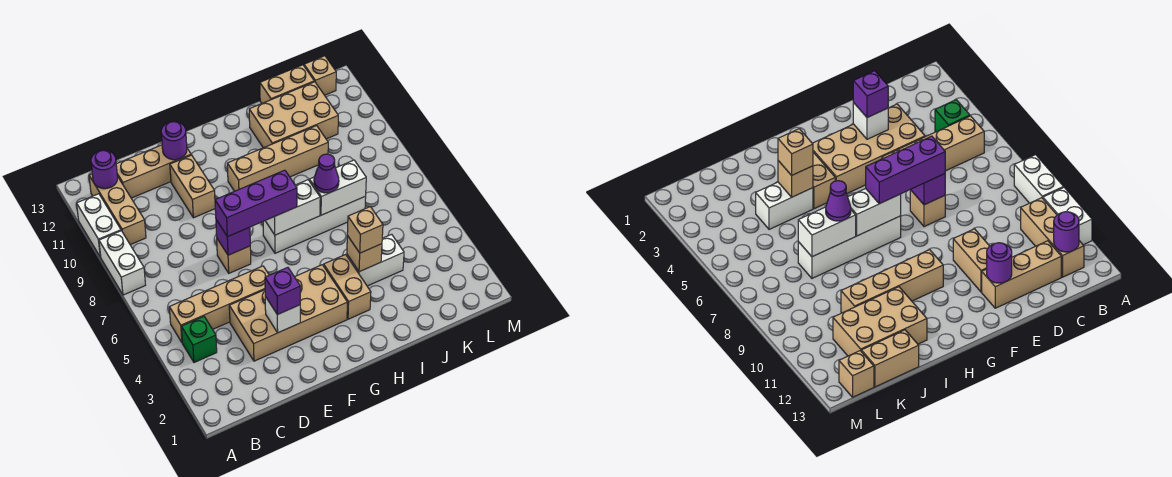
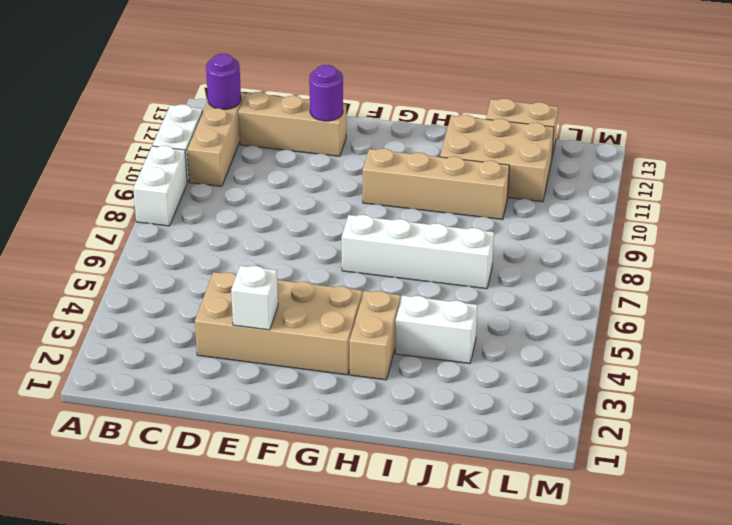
none -> green brick B4 level 1
none -> tan brick B5:E5 level 1
none -> tan brick E7 level 1

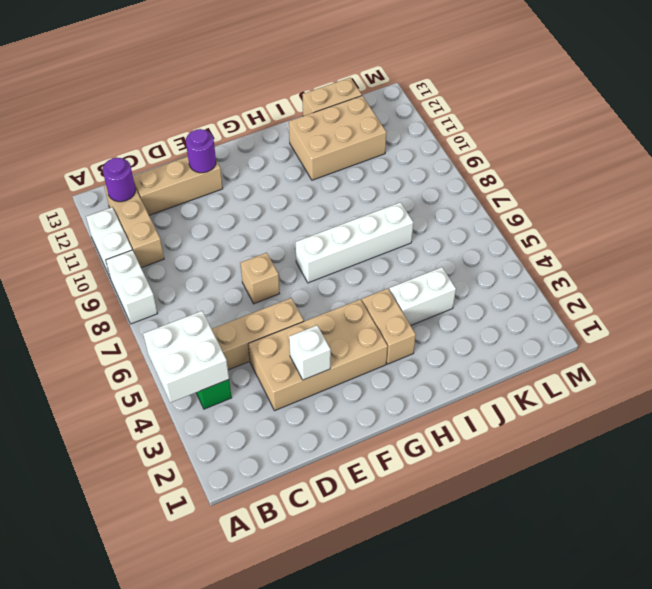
white brick A4:B5 level 2 -> none
none -> tan brick E10:E11 level 1
none -> tan brick G10:J10 level 1
none -> tan brick L13 level 1

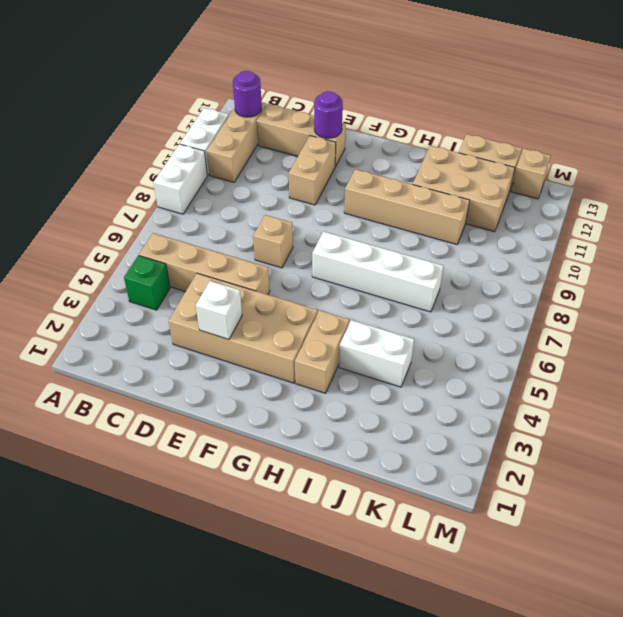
none -> purple brick E7 level 2
none -> white brick G7:H7 level 2
none -> tan brick I4 level 2

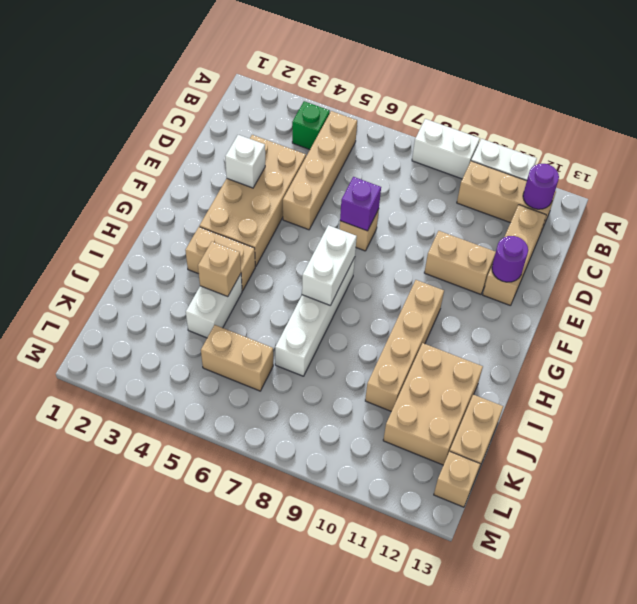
tan brick K5:K6 level 1 -> none
none -> white brick I7:J7 level 2
none -> purple brick E3 level 3
none -> purple brick E7:G7 level 3

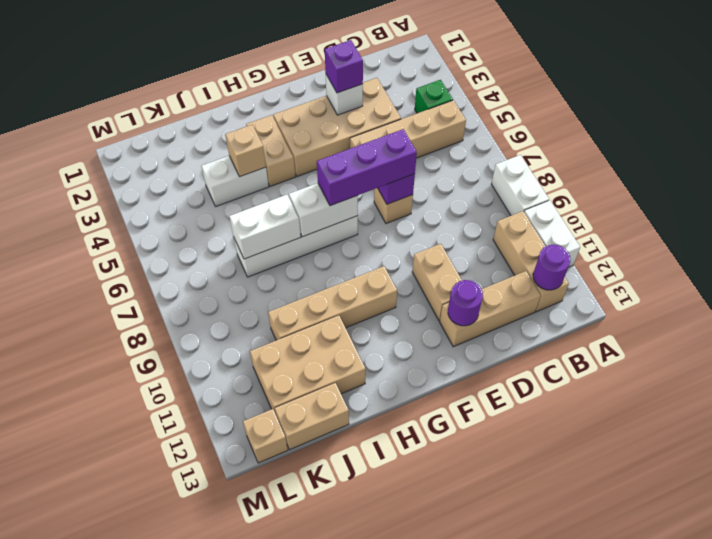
none -> tan brick I4 level 3
none -> purple cone I7 level 3

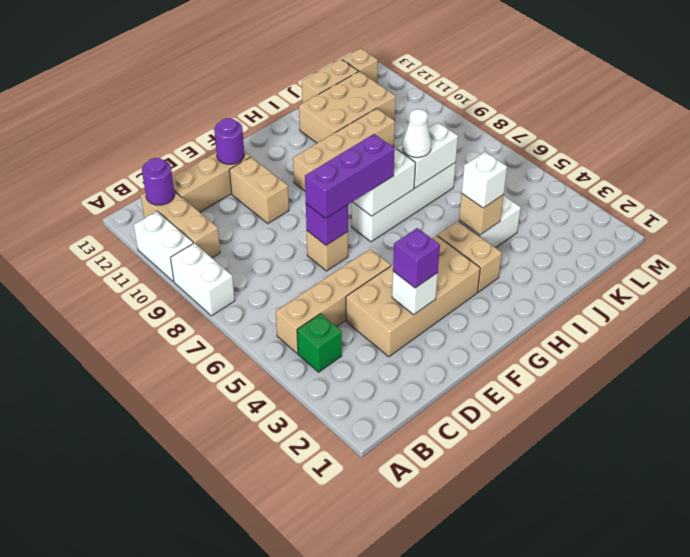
white brick I4 level 3 -> tan brick I4 level 3
white cone I7 level 3 -> purple cone I7 level 3

